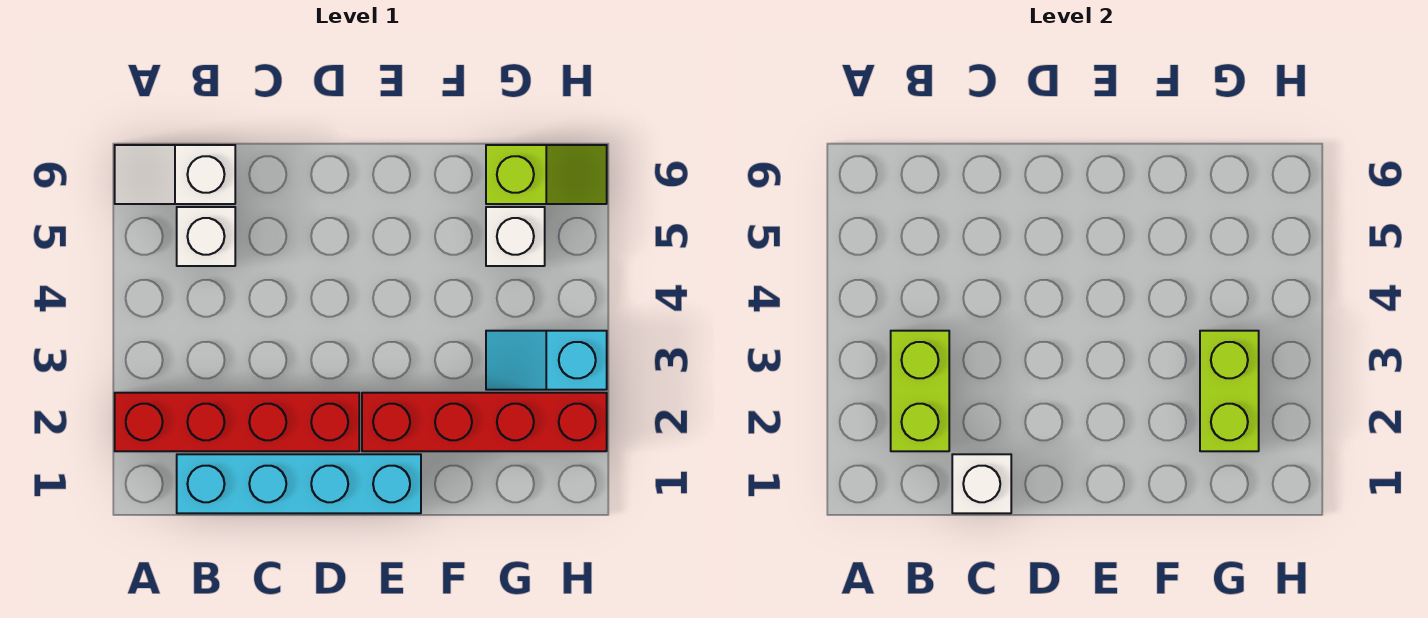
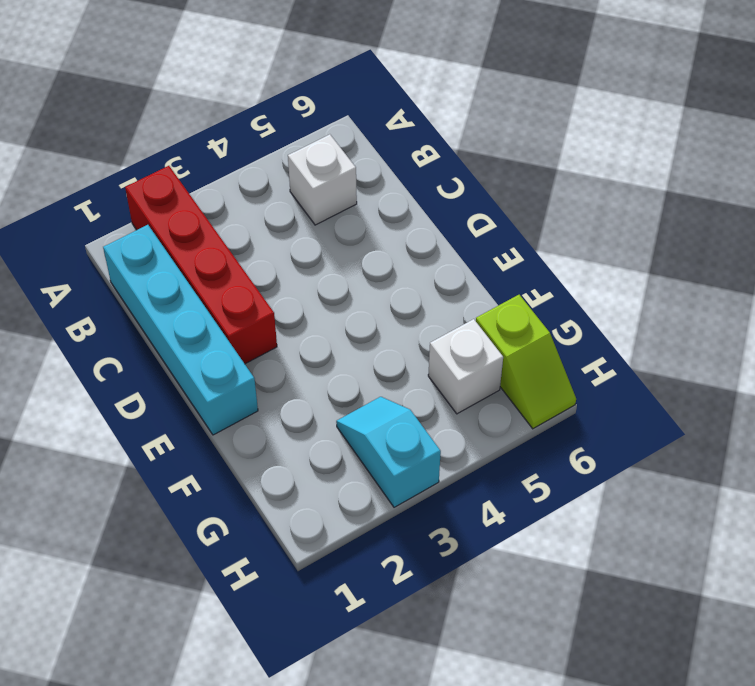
none -> white slope A6:B6 level 1 top B
none -> red brick E2:H2 level 1

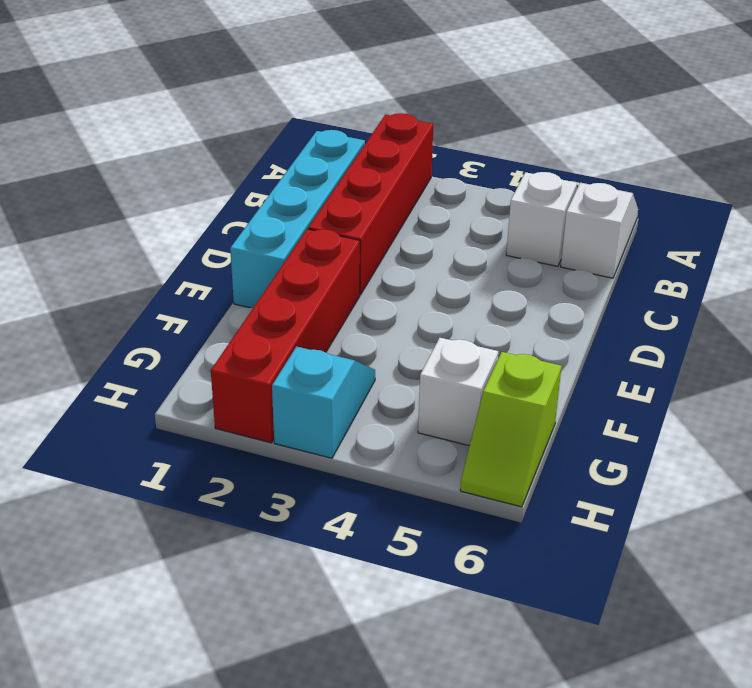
none -> lime brick B2:B3 level 2
none -> white brick C1 level 2

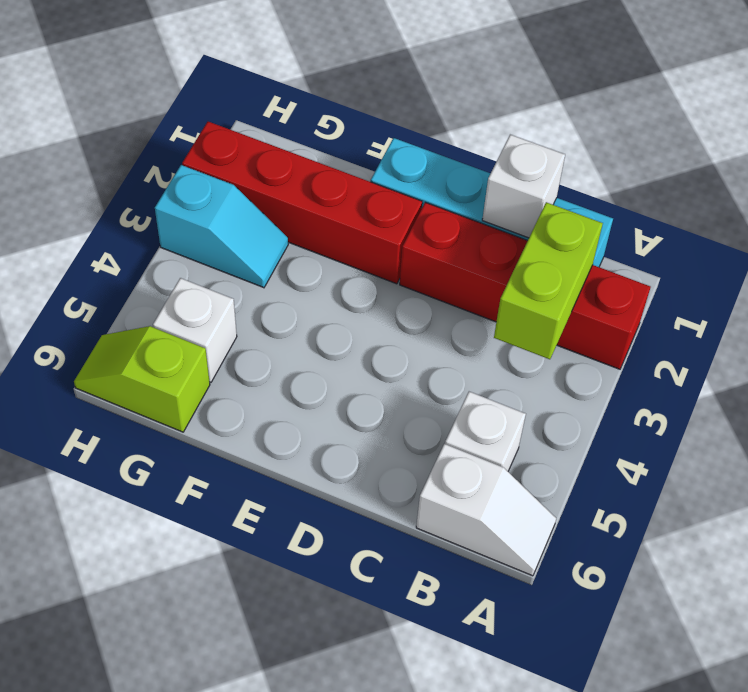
none -> lime brick G2:G3 level 2

